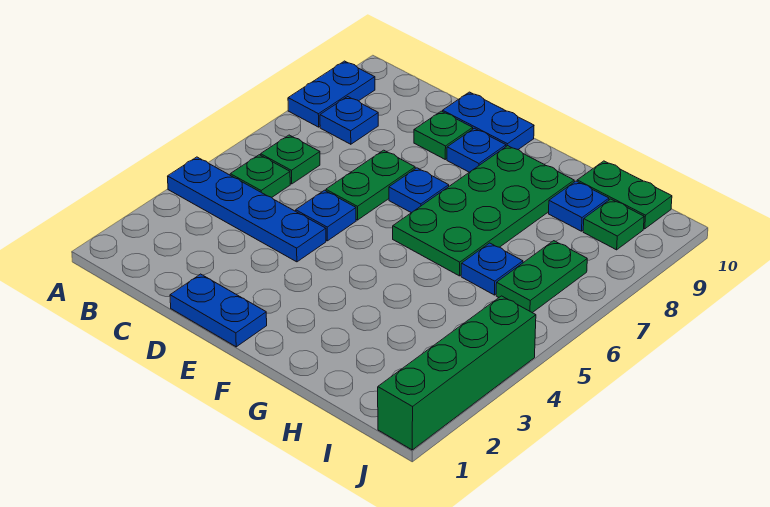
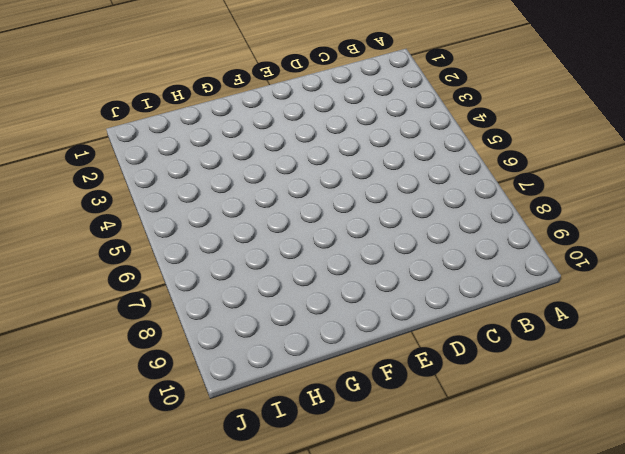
none -> blue plate A4:D4 level 1
none -> blue plate A8:A9 level 1
none -> green plate B5 level 1

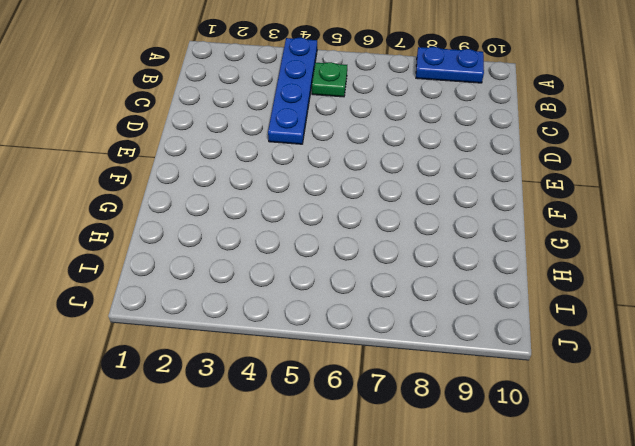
none -> green plate B6 level 1
none -> blue plate B8 level 1
none -> blue plate D1:E1 level 1

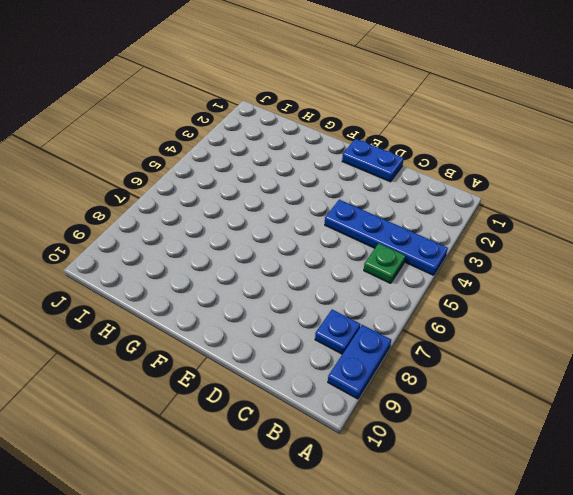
none -> green plate B6 level 1
none -> blue plate D5 level 1
none -> green plate D6:D7 level 1

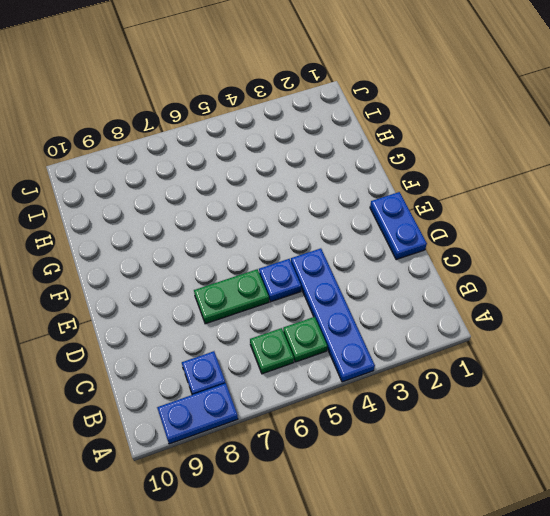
none -> green plate D9 level 1
none -> blue plate D10:E10 level 1
none -> blue plate E7 level 1

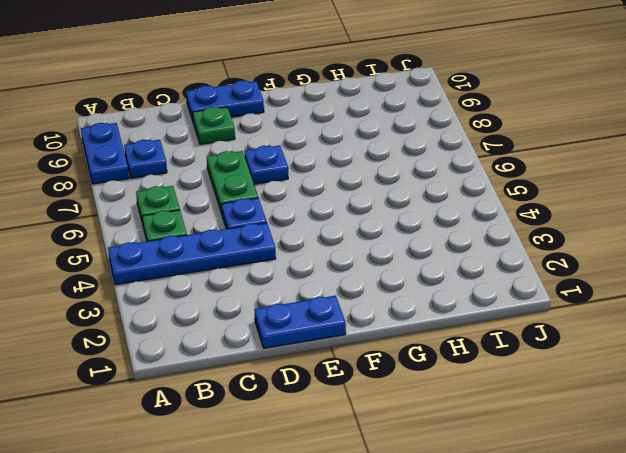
none -> blue plate E9 level 1
none -> green plate F6:G9 level 1
none -> blue plate H6 level 1

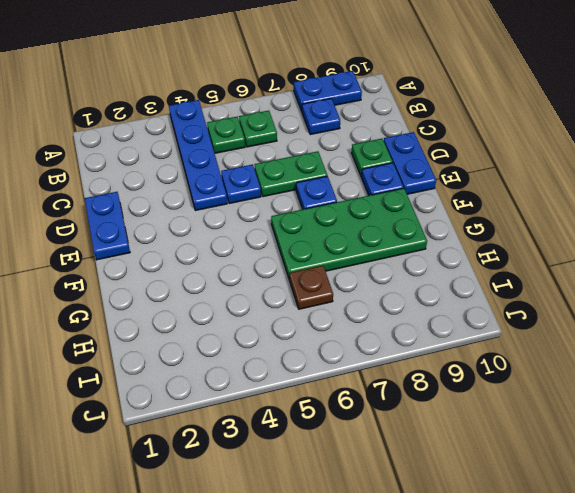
brown plate H6 level 1 -> blue plate H6 level 1
none -> blue plate H9 level 1
none -> green plate H10:I10 level 1
none -> green plate I6:I7 level 1

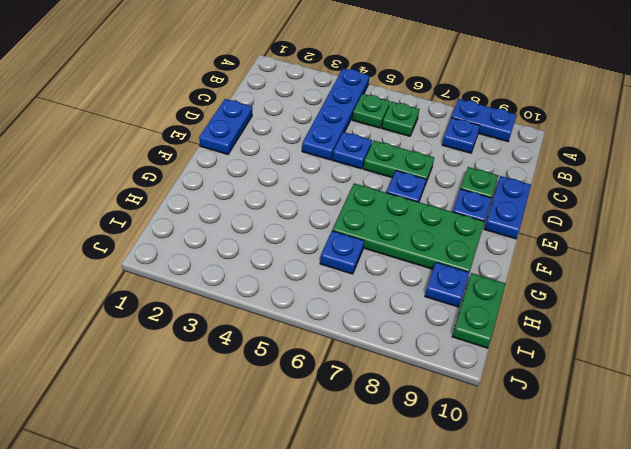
none -> green plate I6:I7 level 1
none -> green plate I9 level 1
none -> green brick J1:J4 level 1

